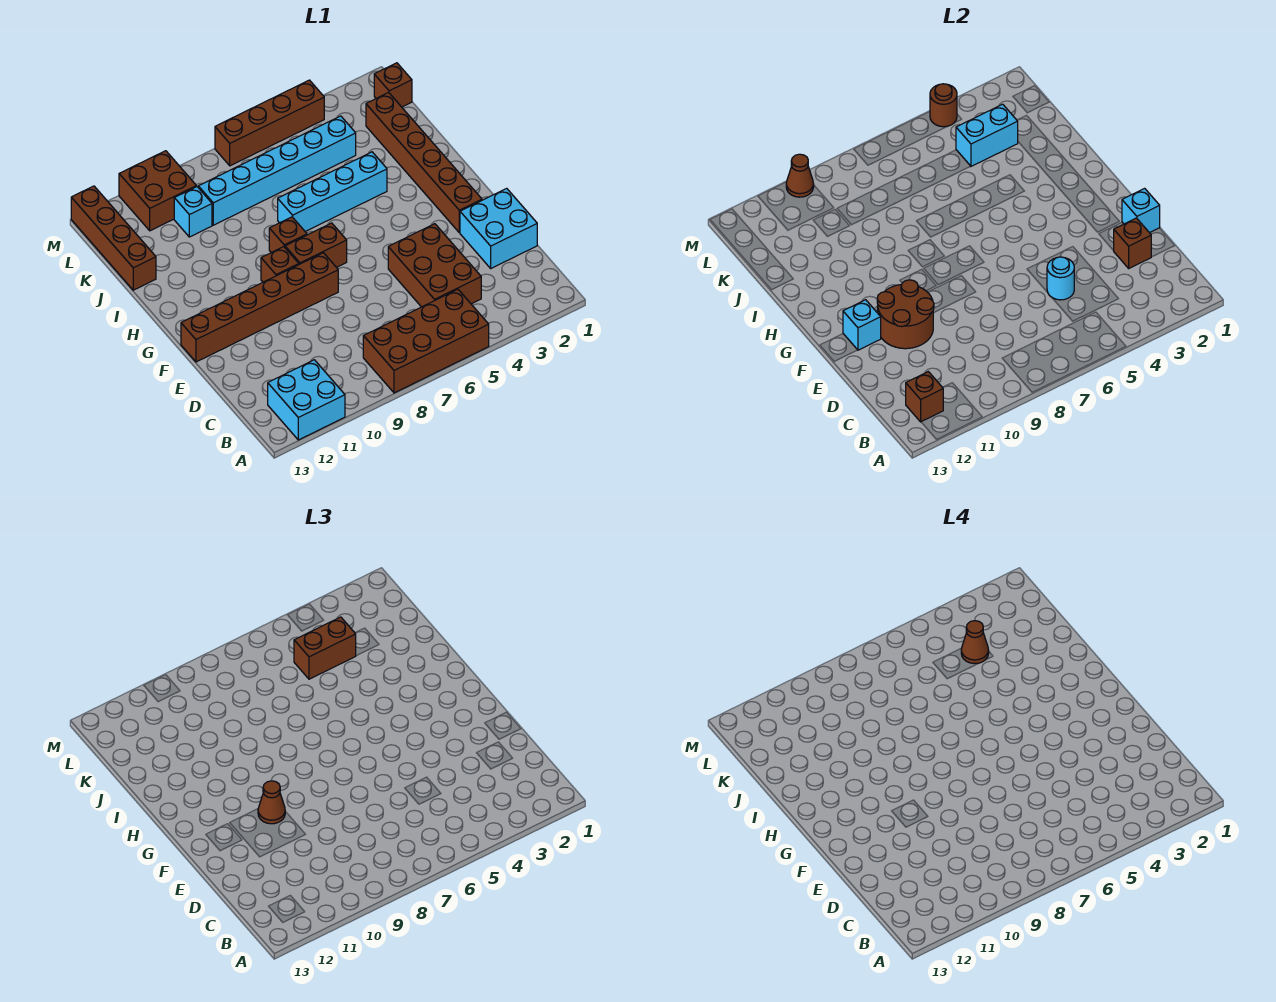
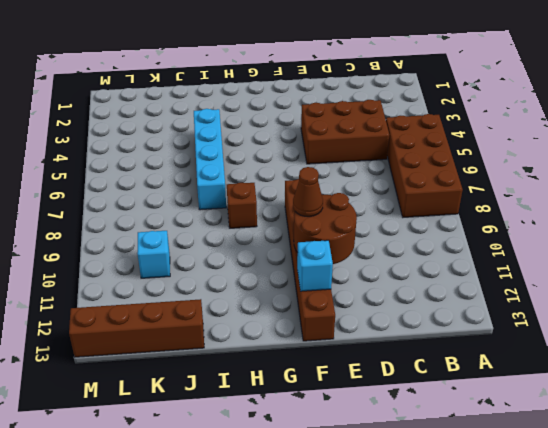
none -> cyan brick A11:B12 level 1
none -> cyan brick D1:E2 level 1
none -> brown brick F2:K2 level 1

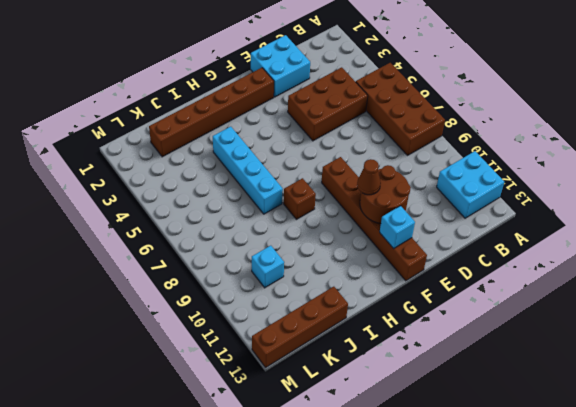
none -> brown brick G7:G8 level 1
none -> brown brick G9 level 1
none -> cyan brick K4:K9 level 1

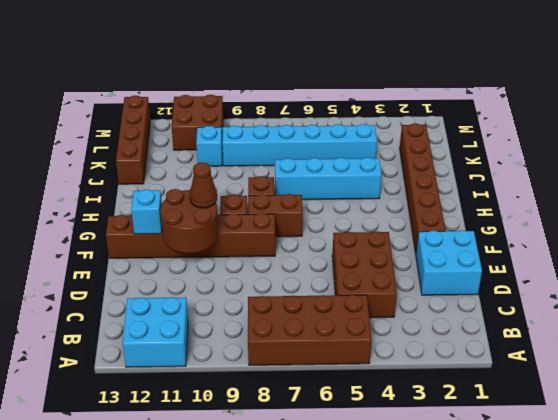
none -> brown brick L1 level 1
none -> brown brick M4:M7 level 1
none -> brown brick B12 level 2

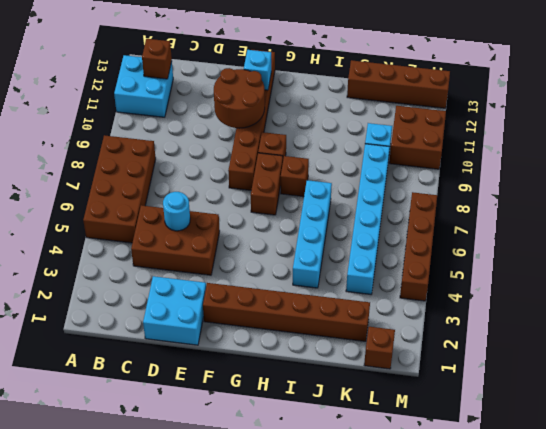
none -> brown brick D2 level 2
none -> cyan brick E1 level 2
none -> cyan brick K3:K4 level 2

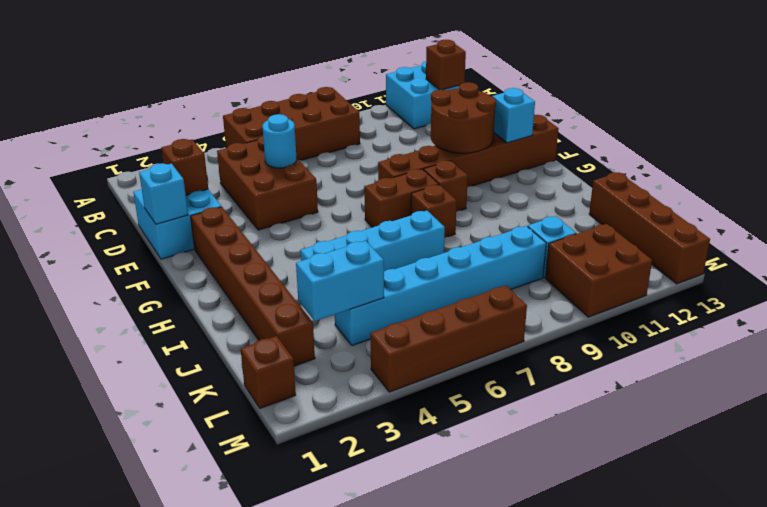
none -> brown round brick M4 level 2
none -> brown cone M10 level 2
none -> brown cone F10 level 3

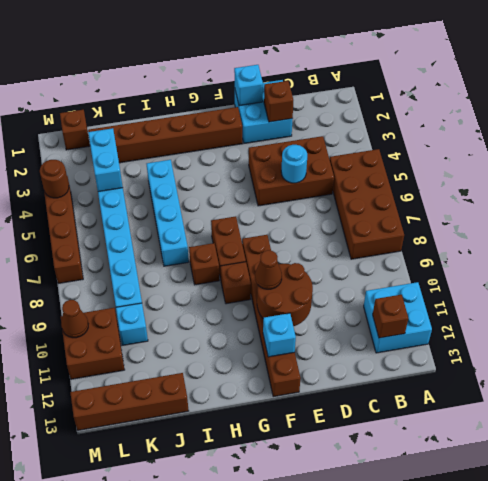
none -> brown brick K4:K5 level 3
none -> brown cone K4 level 4

